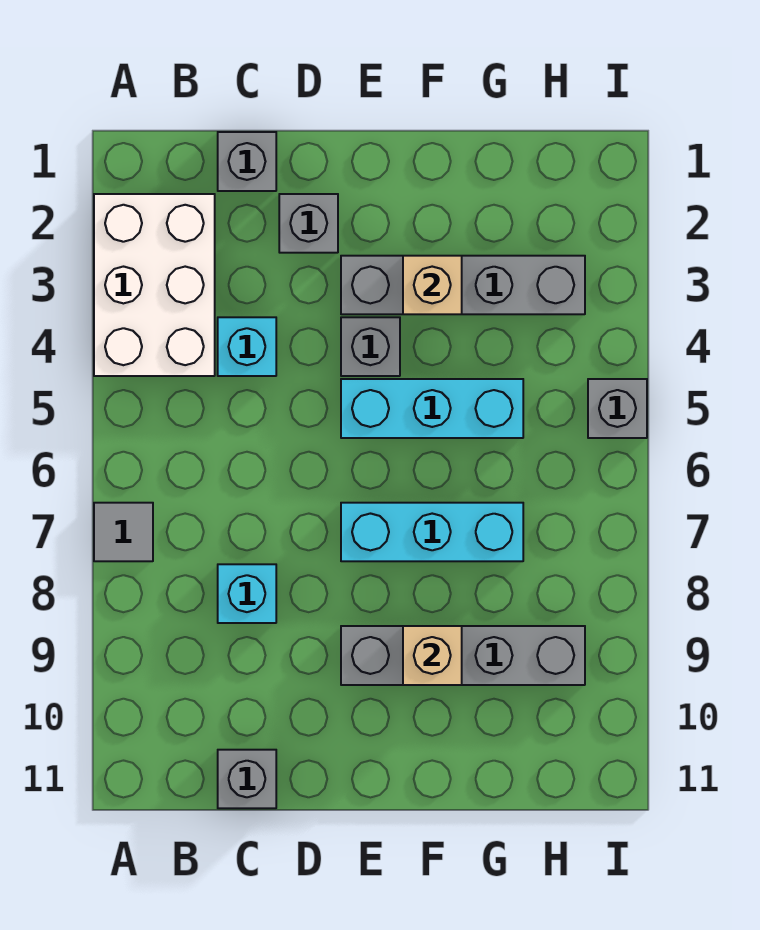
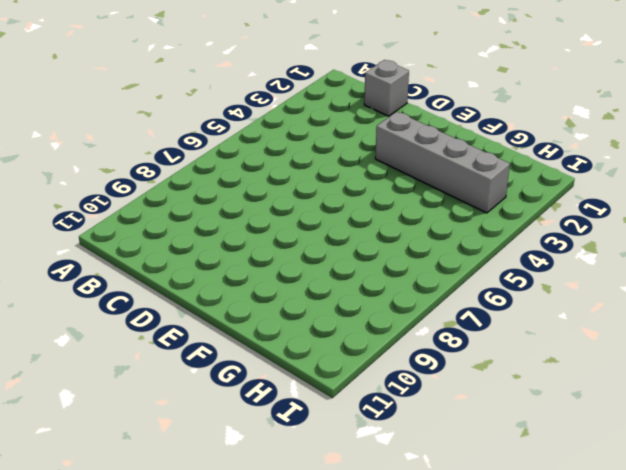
none -> white brick A2:B4 level 1
none -> grey tile A7 level 1
none -> cyan brick C4 level 1

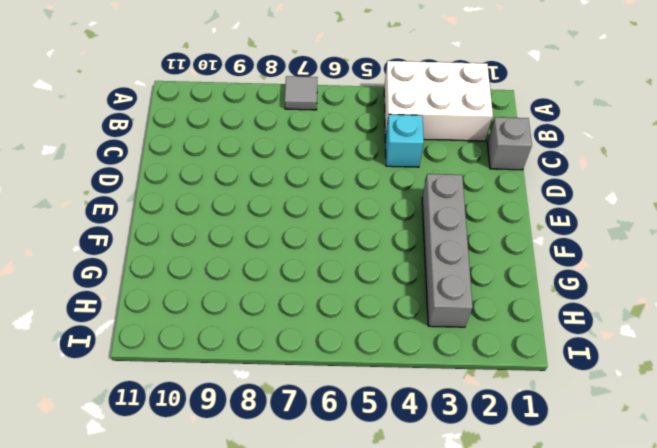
none -> cyan brick C8 level 1
none -> grey brick C11 level 1
none -> grey brick D2 level 1

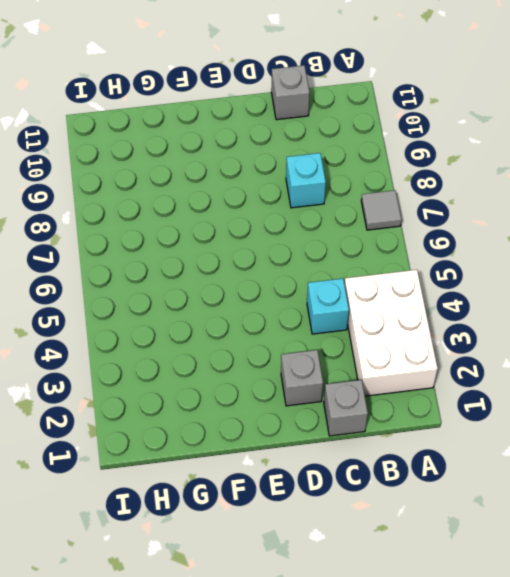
none -> grey brick E3:H3 level 1
none -> grey brick E4 level 1
none -> cyan brick E5:G5 level 1

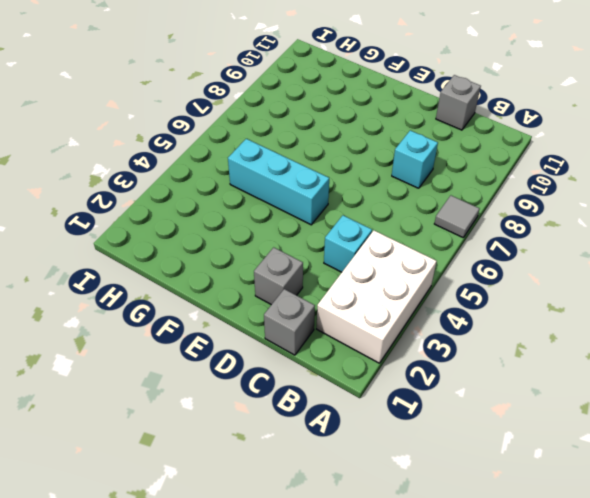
none -> grey brick E3:H3 level 1
none -> grey brick E4 level 1
none -> cyan brick E7:G7 level 1

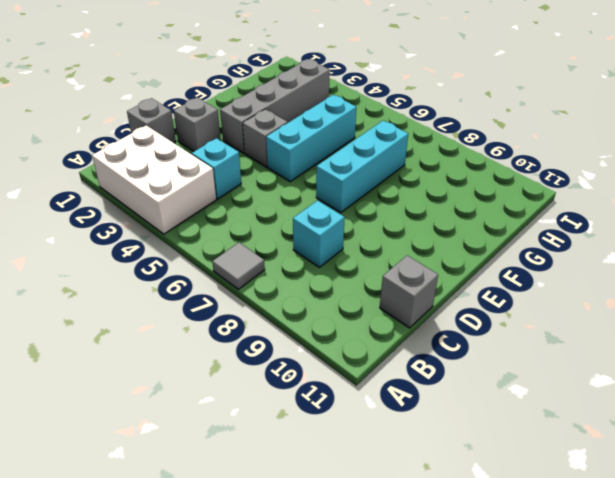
none -> grey brick E9:H9 level 1
none -> grey brick I5 level 1
none -> tan brick F3 level 2

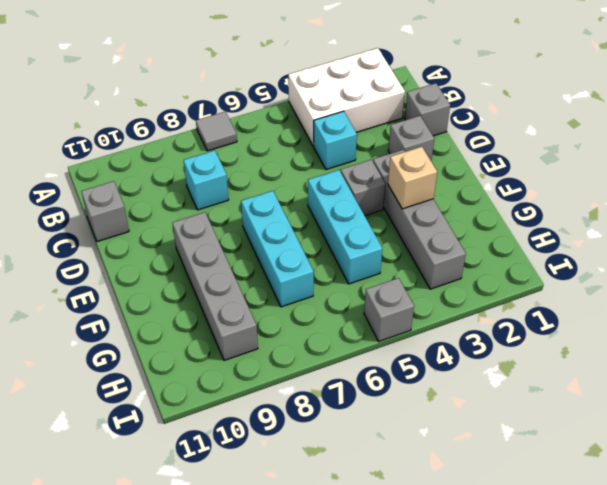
none -> tan brick F9 level 2

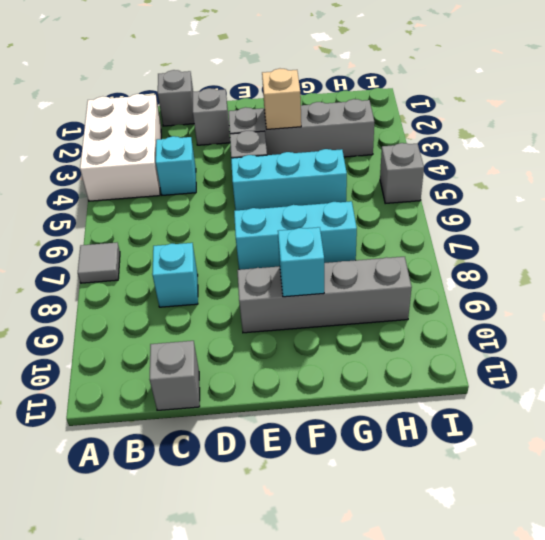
cyan brick F9 level 2 -> tan brick F9 level 2

